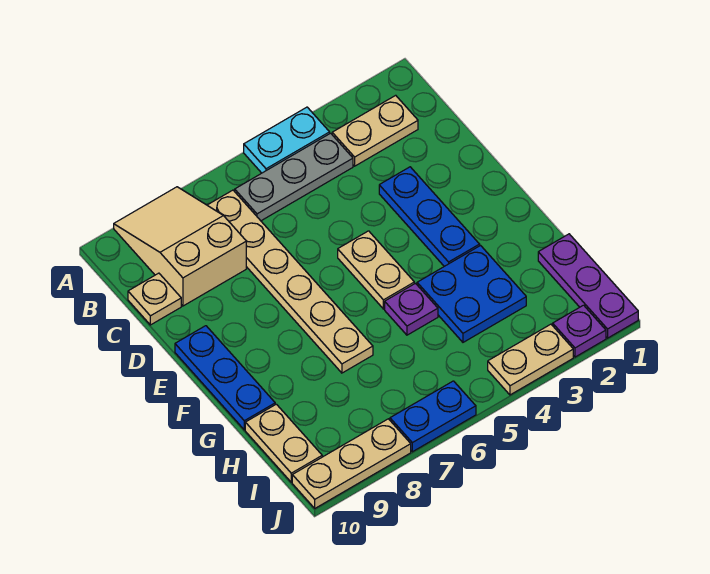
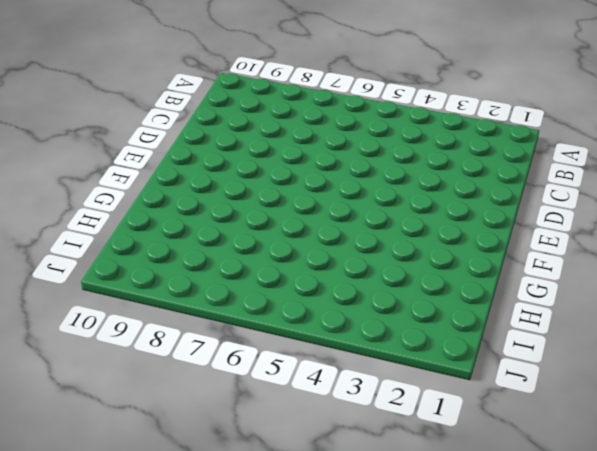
none -> cyan plate A4:A5 level 1
none -> tan slope A8:C9 level 1 top C
none -> tan plate B2:B3 level 1

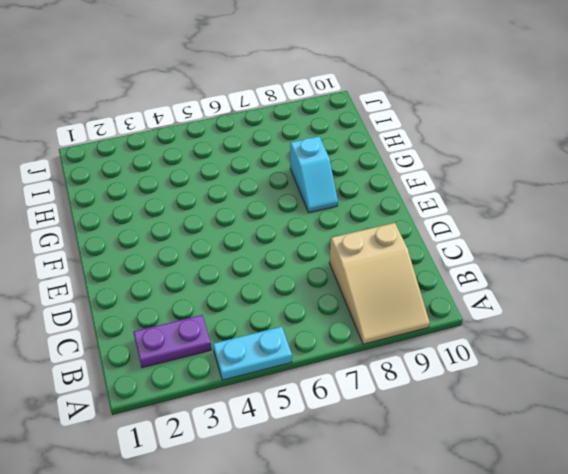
purple plate B2:B3 level 1 -> tan plate B2:B3 level 1
cyan slope F8:G8 level 1 top G -> none
none -> grey plate B4:B6 level 1
none -> tan plate B7:G7 level 1
none -> tan plate C10 level 1

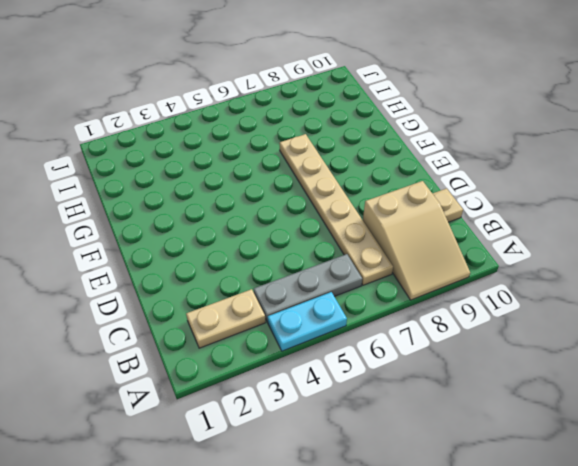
none -> blue plate D3:F3 level 1
none -> tan plate E5:F5 level 1
none -> blue plate E10:G10 level 1

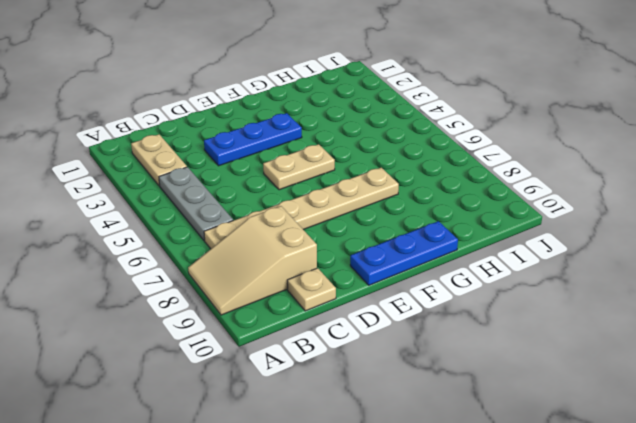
none -> cyan plate A4:A5 level 1
none -> blue plate G3:H4 level 1
none -> purple plate G5 level 1

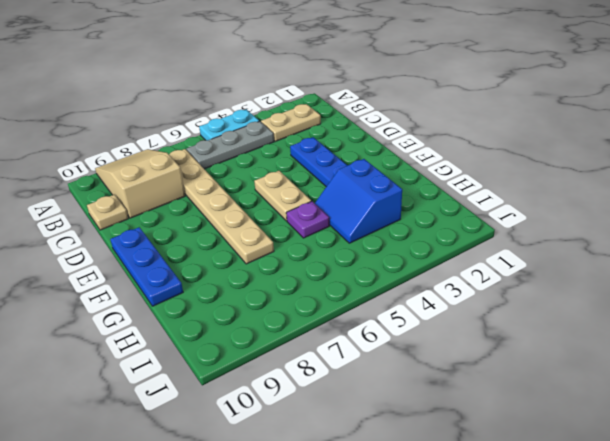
blue slope G3:H4 level 1 top 3 -> blue plate G3:H4 level 1
none -> purple plate H1:J1 level 1
none -> tan plate H10:I10 level 1
none -> purple plate J2 level 1

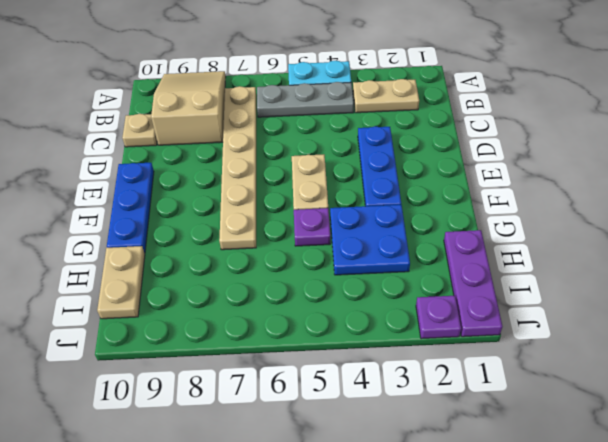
none -> tan plate J3:J4 level 1
none -> blue plate J6:J7 level 1
none -> tan plate J8:J10 level 1

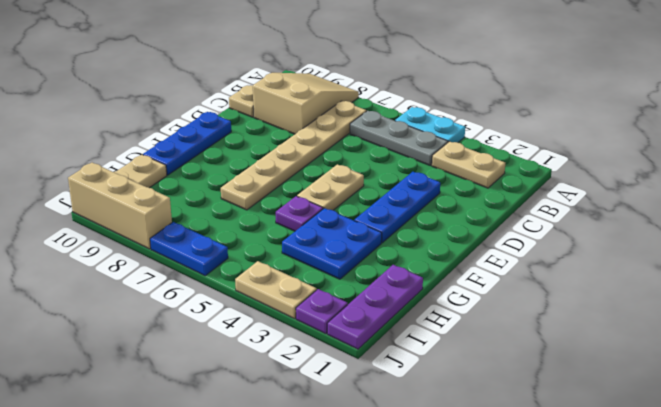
tan brick J8:J10 level 1 -> tan plate J8:J10 level 1

